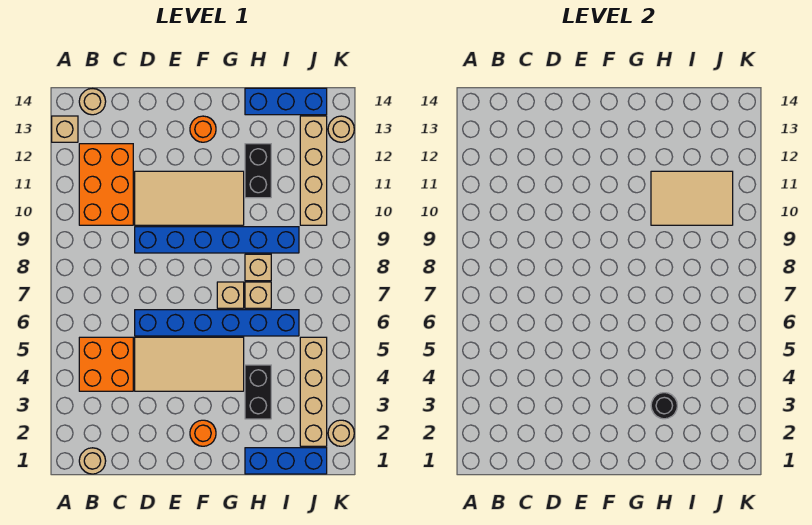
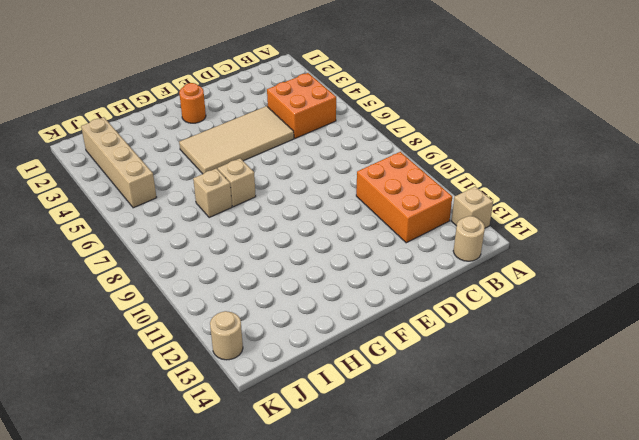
none -> tan round brick B1 level 1
none -> blue brick D6:I6 level 1
none -> blue brick D9:I9 level 1

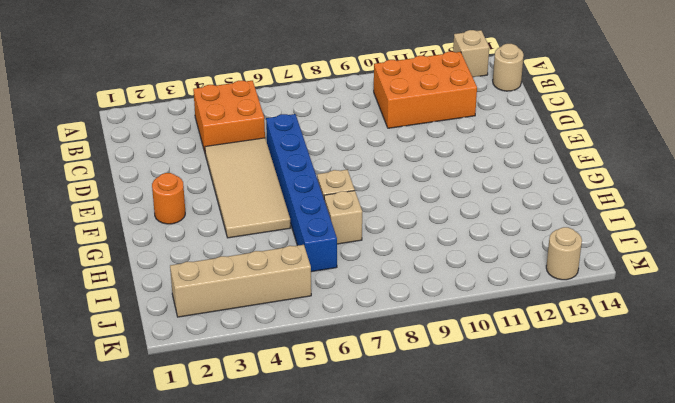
none -> tan round brick B1 level 1
none -> blue brick D9:I9 level 1
none -> tan tile D10:G11 level 1

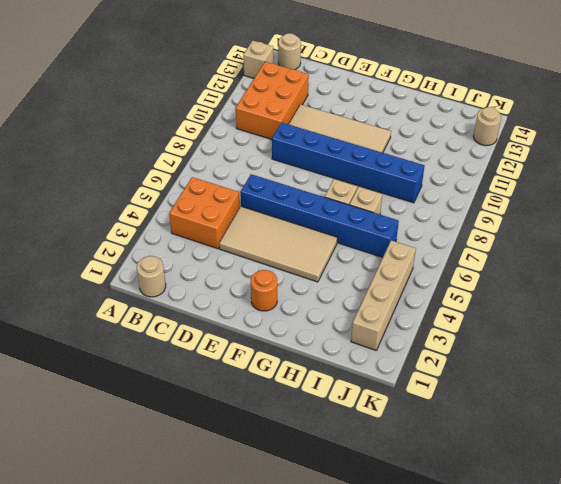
none -> orange round brick F13 level 1
none -> blue brick H1:J1 level 1
none -> black brick H3:H4 level 1

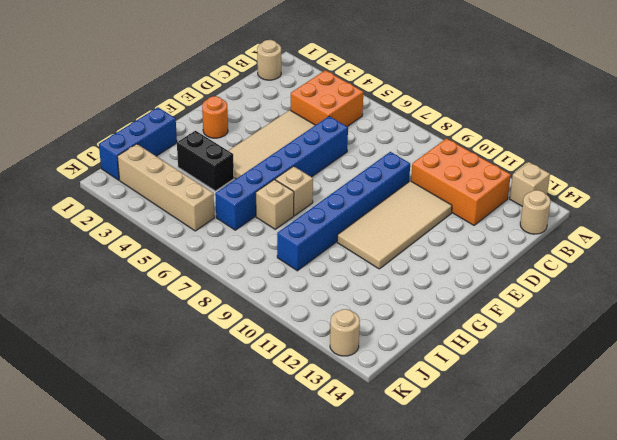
none -> orange round brick F13 level 1
none -> tan brick H8 level 1
none -> black brick H11:H12 level 1

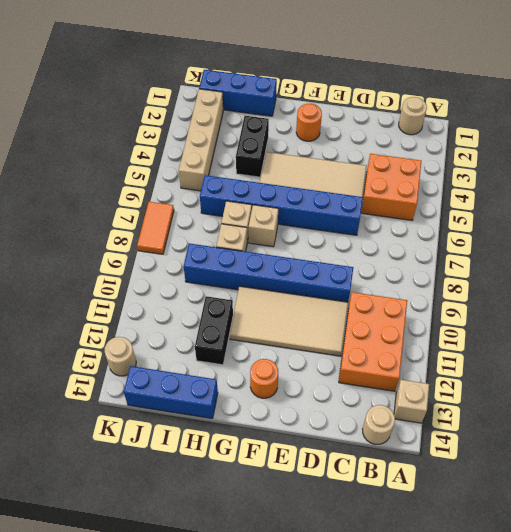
orange tile K7:K8 level 1 -> none
none -> tan brick J10:J13 level 1
none -> tan round brick K2 level 1
none -> black round brick H3 level 2

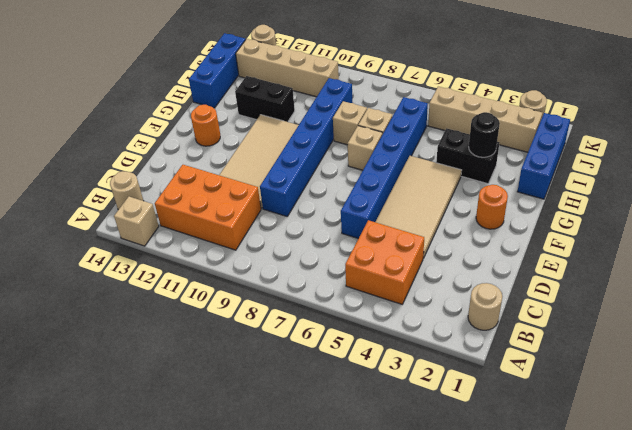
none -> tan tile H10:J11 level 2

